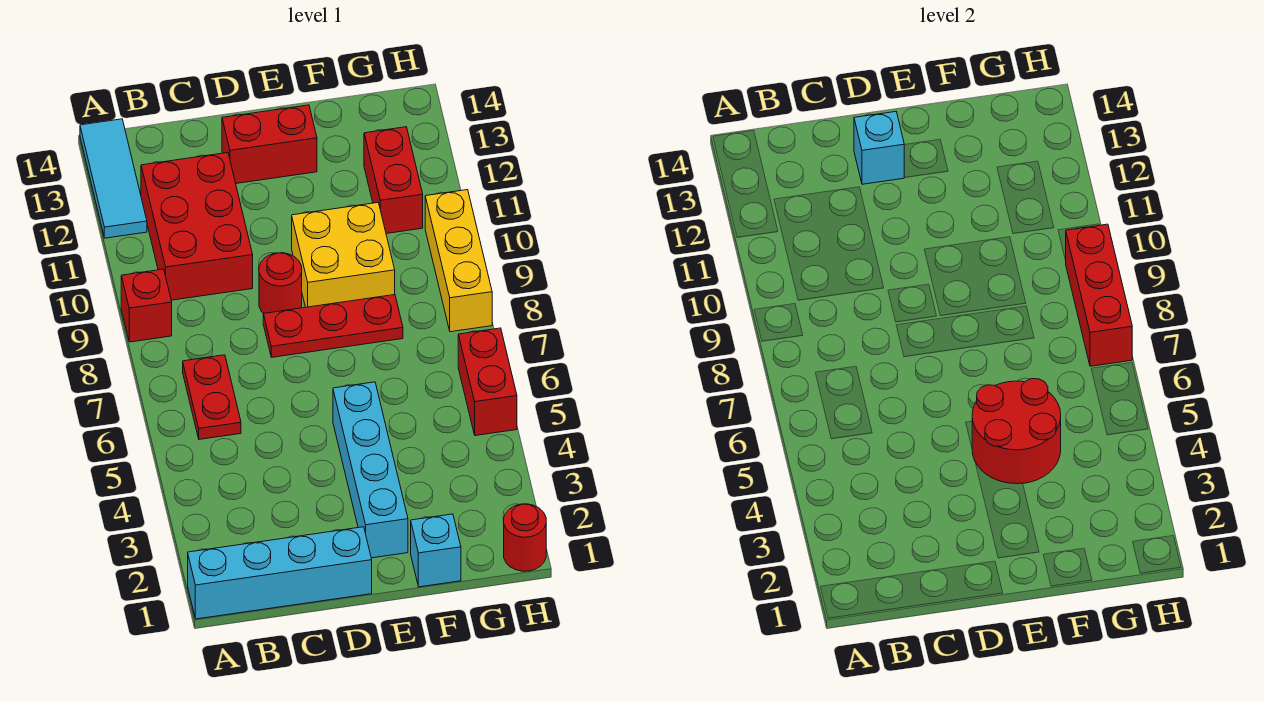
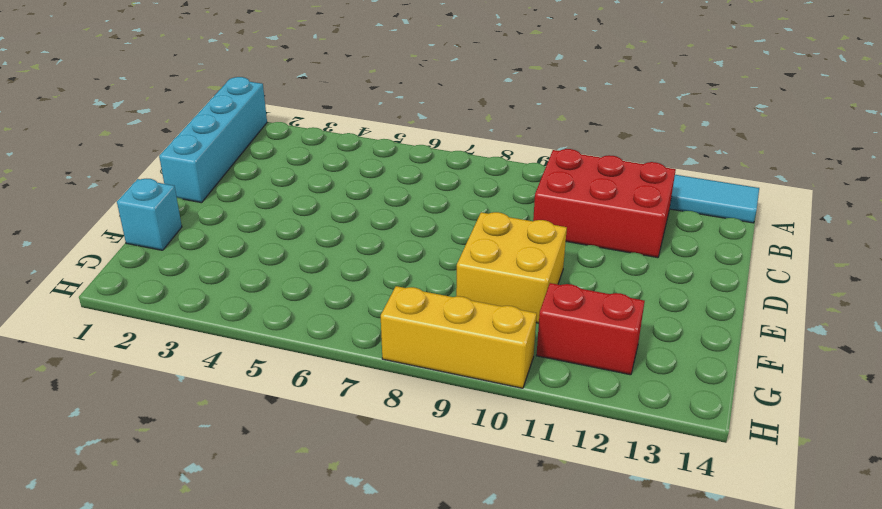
none -> red brick A9 level 1
none -> red plate B6:B7 level 1
none -> red plate D8:F8 level 1

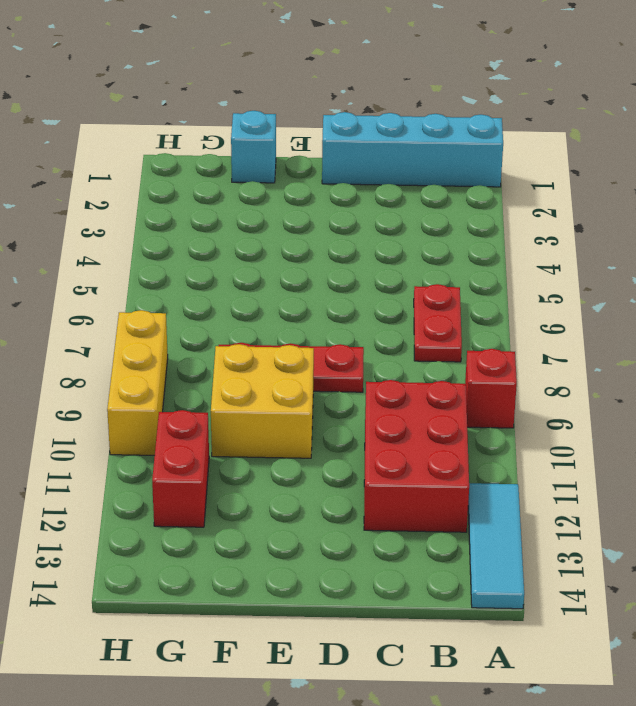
none -> red round brick D9 level 1
none -> red brick D13:E13 level 1
none -> cyan brick E2:E5 level 1

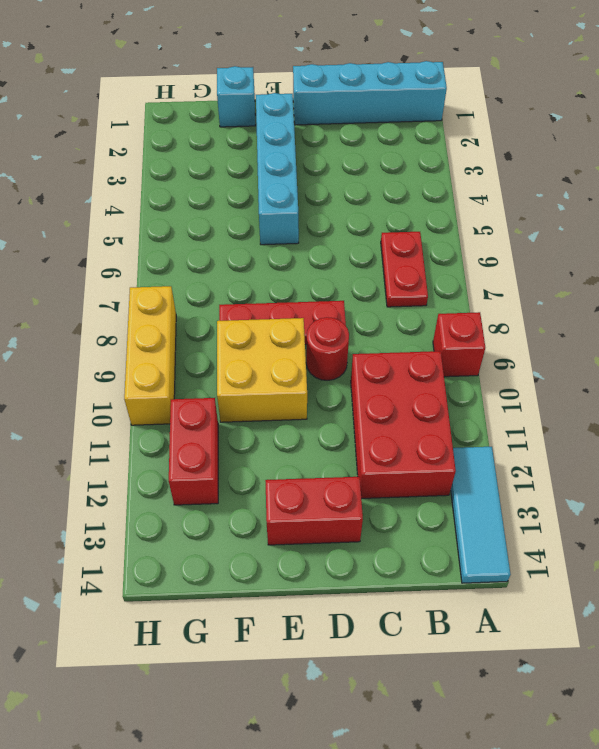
none -> red round brick H1 level 1
none -> red brick H5:H6 level 1
none -> cyan brick D13 level 2

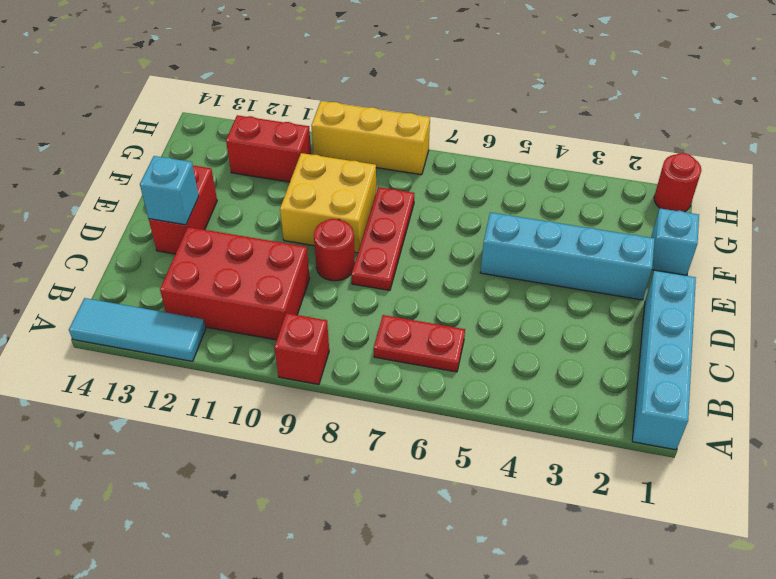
none -> red brick H5:H6 level 1
none -> red round brick E4:F5 level 2
none -> red brick H7:H9 level 2

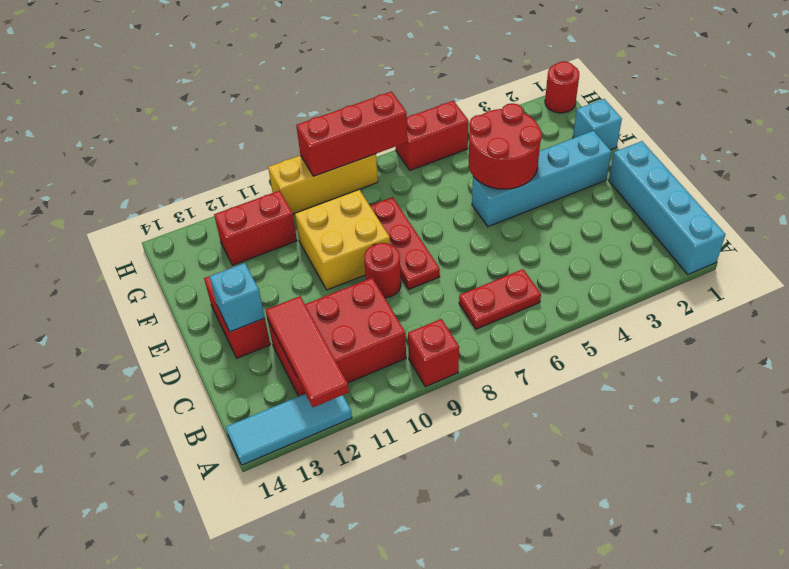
red tile A12:C12 level 2 -> none

